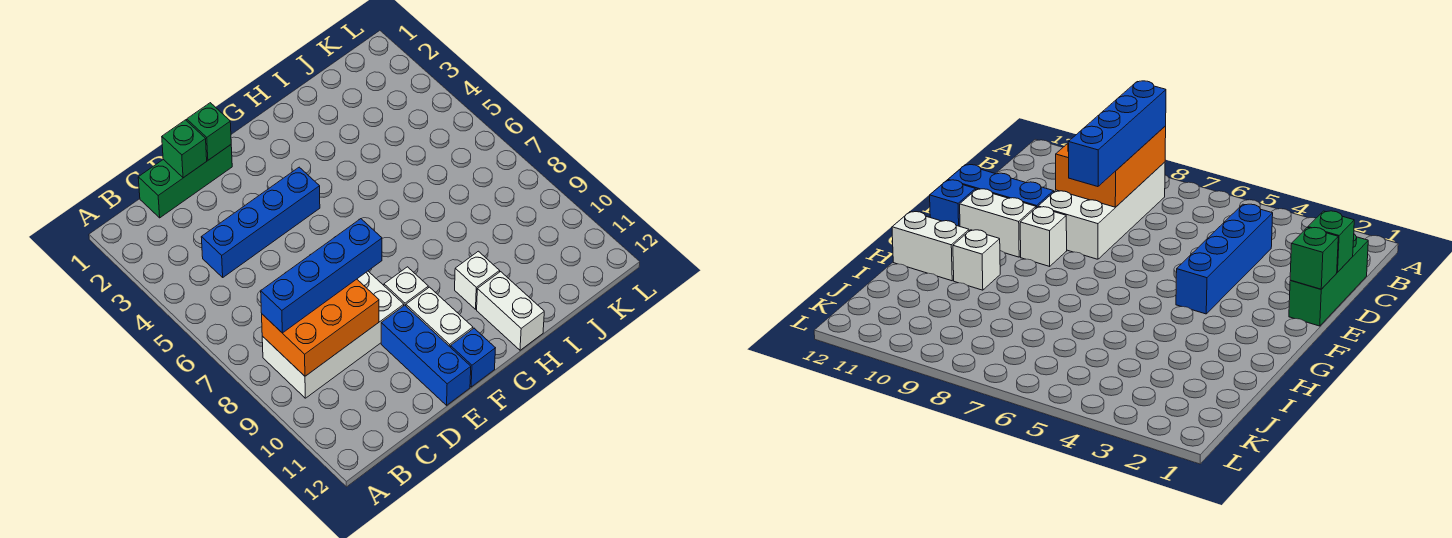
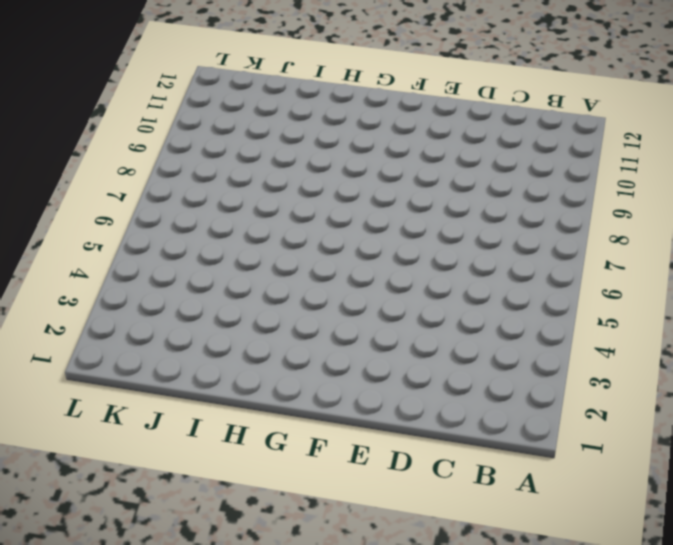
none -> white brick B8:E9 level 1
none -> green brick C1:E1 level 1
none -> blue brick C4:F4 level 1

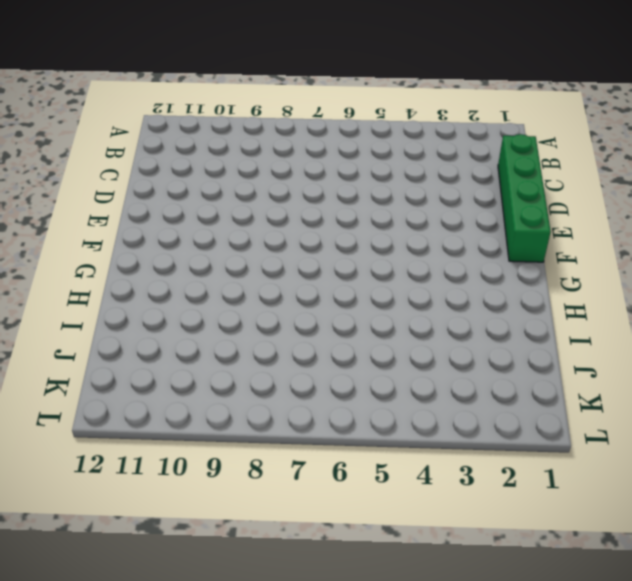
green brick C1:F1 level 1 -> green brick C1:E1 level 1
none -> white brick B8:E9 level 1
none -> blue brick C4:F4 level 1
none -> blue brick E10:E12 level 1

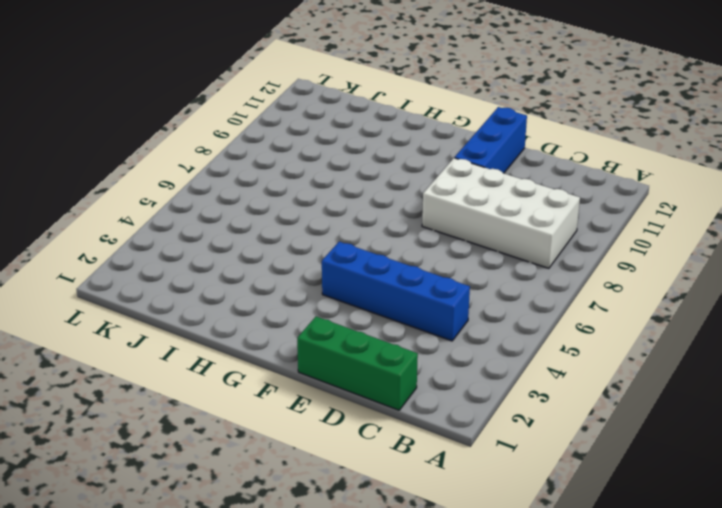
none -> white brick F9 level 1
none -> white brick F10:F11 level 1
none -> blue brick F12 level 1

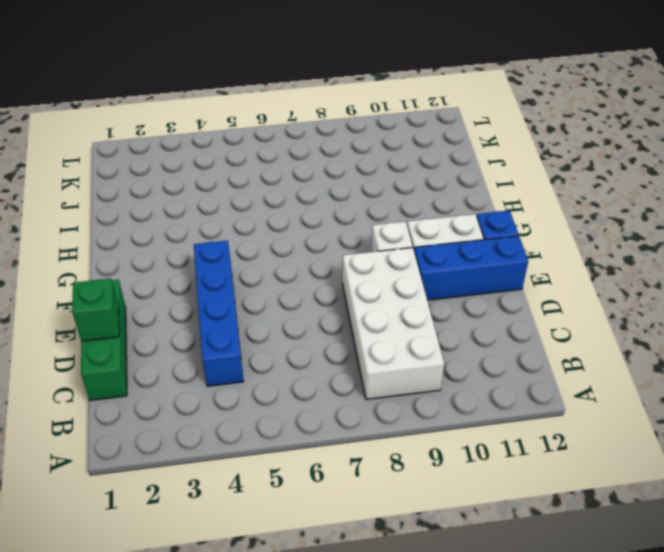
none -> white brick H10 level 1
none -> white brick H11:H12 level 1
none -> orange brick B8:D9 level 2

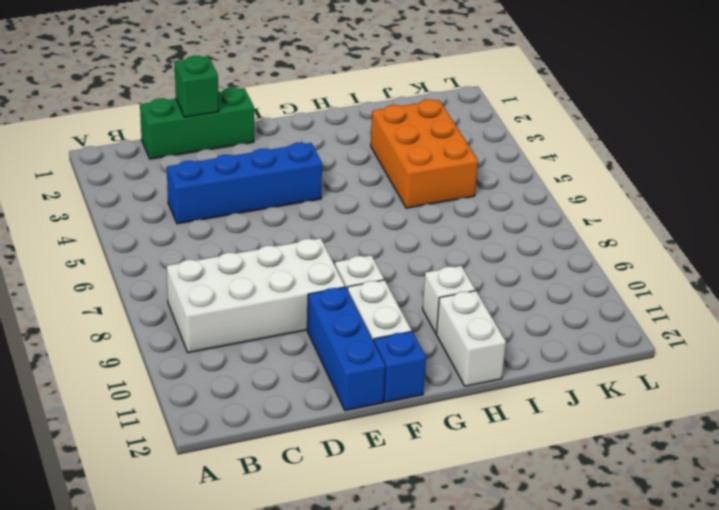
orange brick I3:J5 level 1 -> orange brick B8:D9 level 2
none -> green brick E1 level 2
none -> blue brick B8:E8 level 3

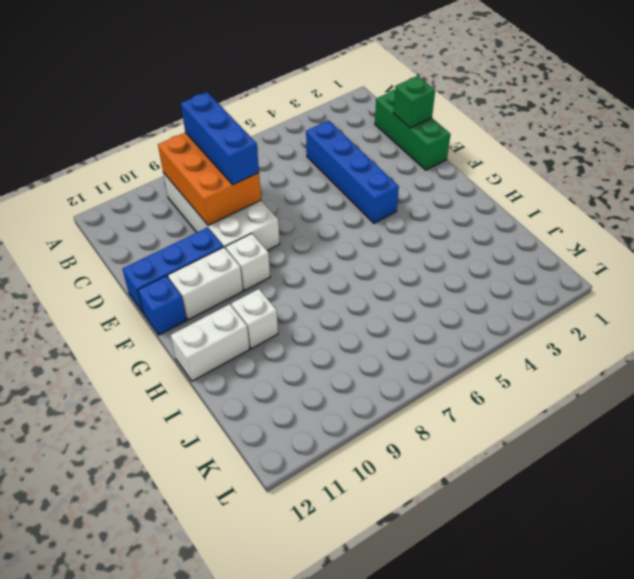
blue brick B8:D8 level 3 -> blue brick B8:E8 level 3
none -> green brick E1 level 2

